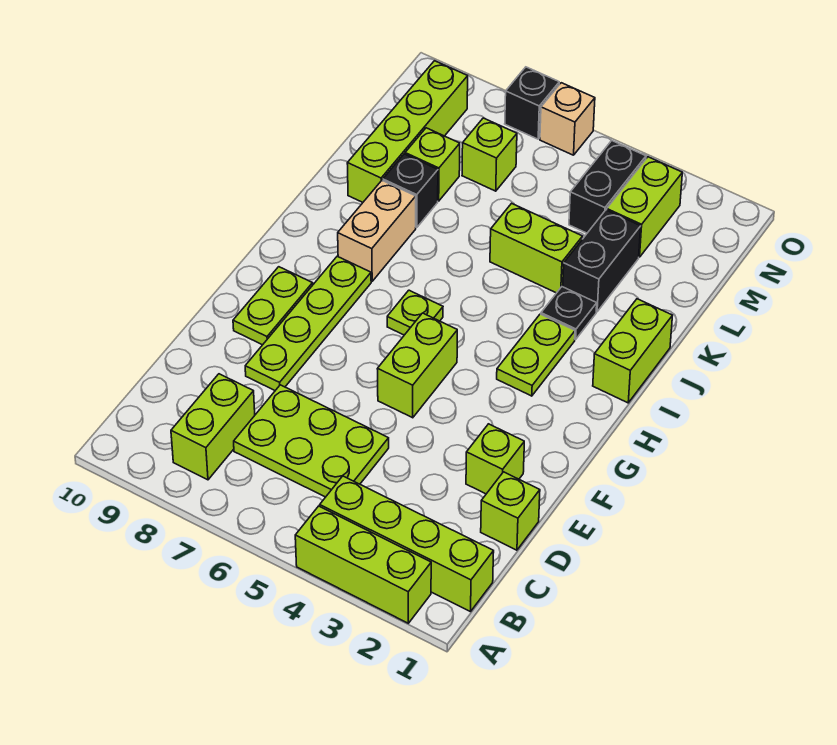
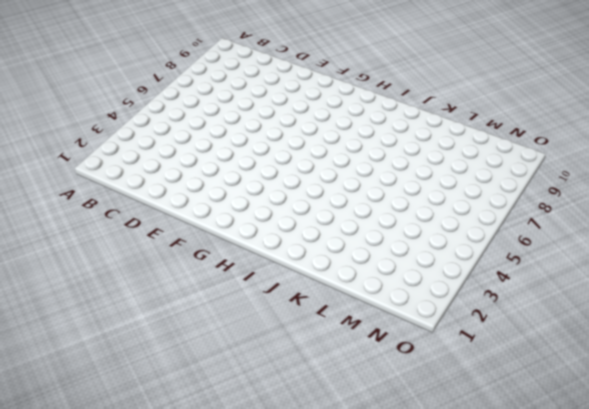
none -> lime brick A2:A4 level 1
none -> lime brick B1:B4 level 1
none -> lime brick B8:C8 level 1

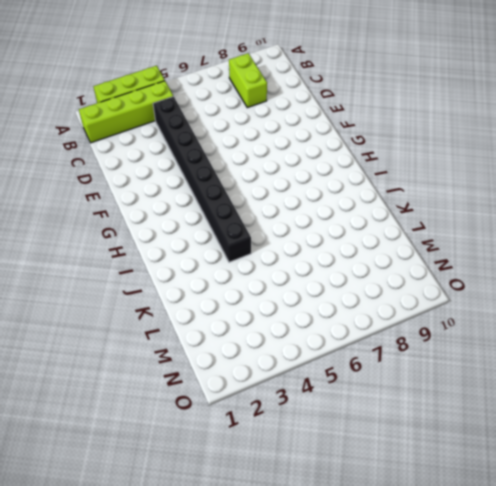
black brick C4:J4 level 1 -> none
none -> lime plate C5:D7 level 1
none -> lime brick D1 level 1
none -> lime brick E2 level 1

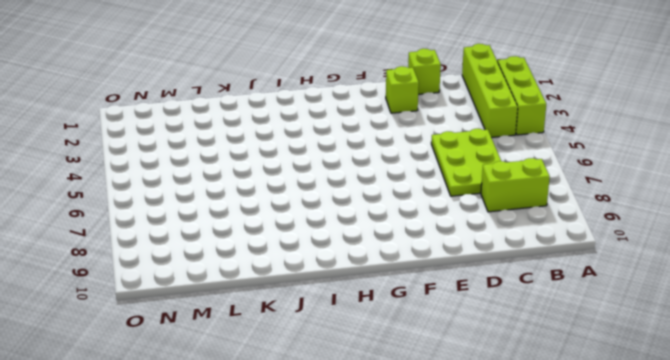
none -> lime plate E8:H8 level 1
none -> lime brick F5:G5 level 1
none -> lime plate F9:G9 level 1

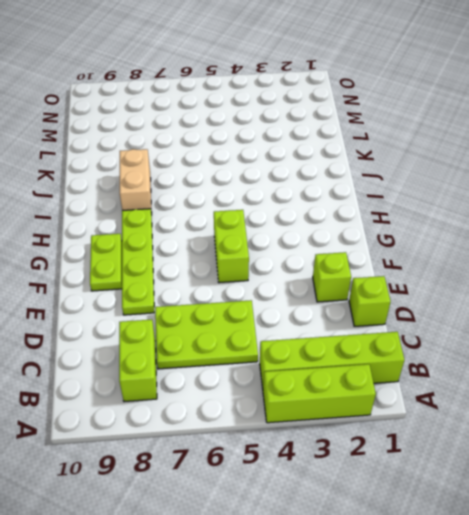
none -> lime plate H3:I3 level 1
none -> lime plate H6 level 1
none -> lime brick I1:J1 level 1

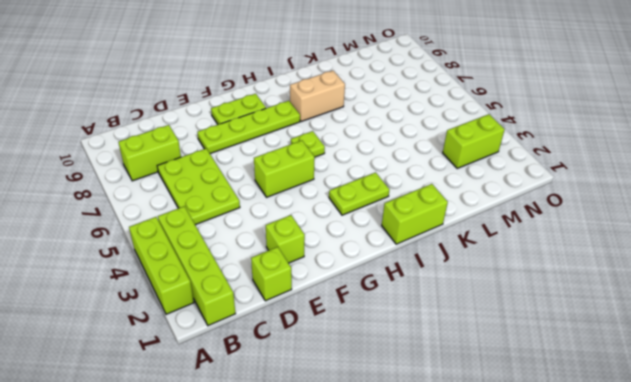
none -> black plate J3 level 1
none -> black brick K3:L3 level 1
none -> lime brick K4:K5 level 1

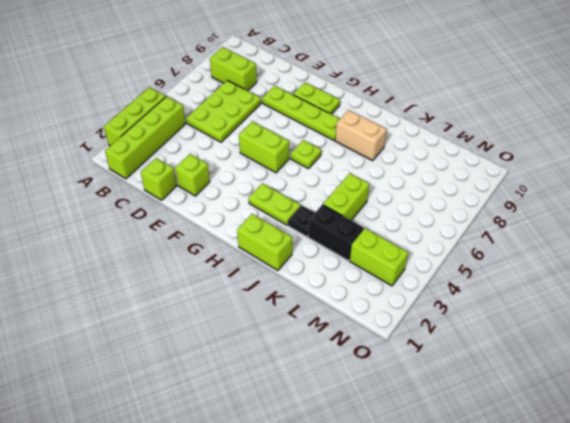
none -> black brick K8 level 1
none -> lime brick K9:N9 level 1
none -> lime brick L8 level 1

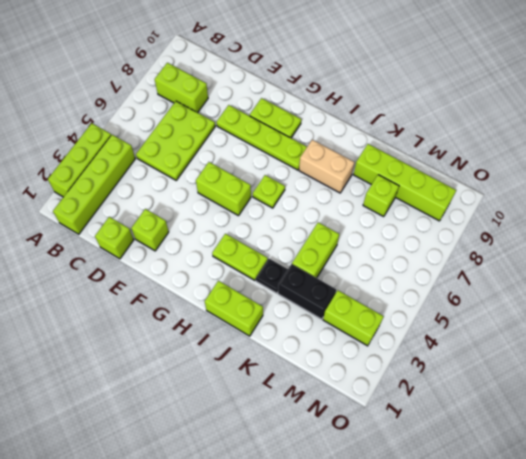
none -> black brick K8 level 1
none -> black brick M4:N4 level 1
none -> lime brick M7 level 1

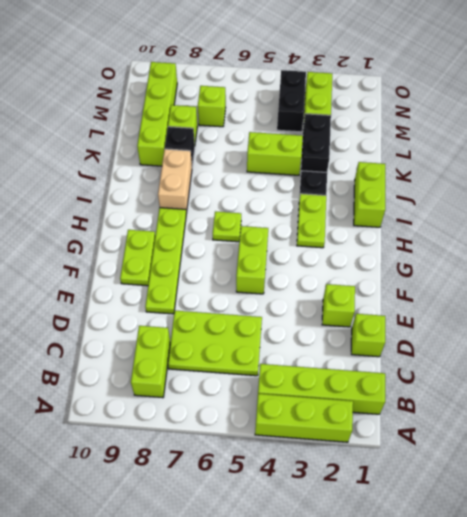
none -> tan brick O6 level 1
none -> black brick O7 level 1

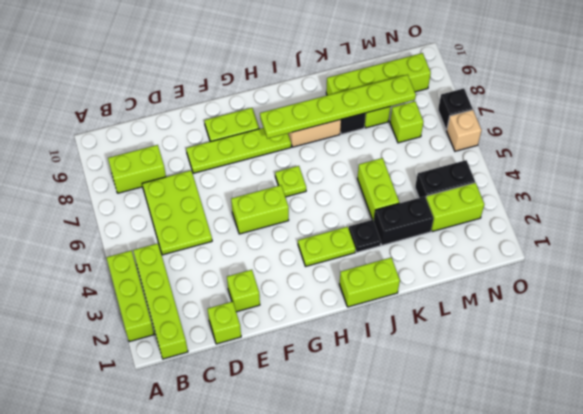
lime plate H8:M8 level 2 -> none

